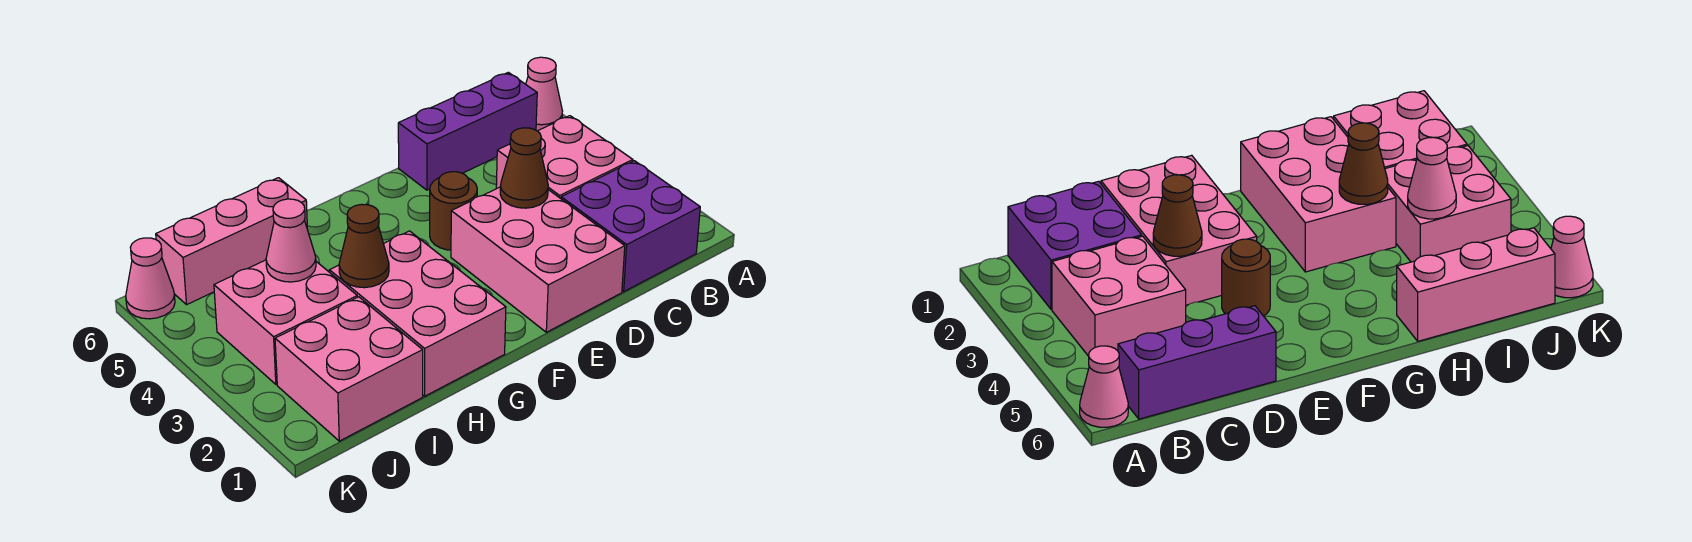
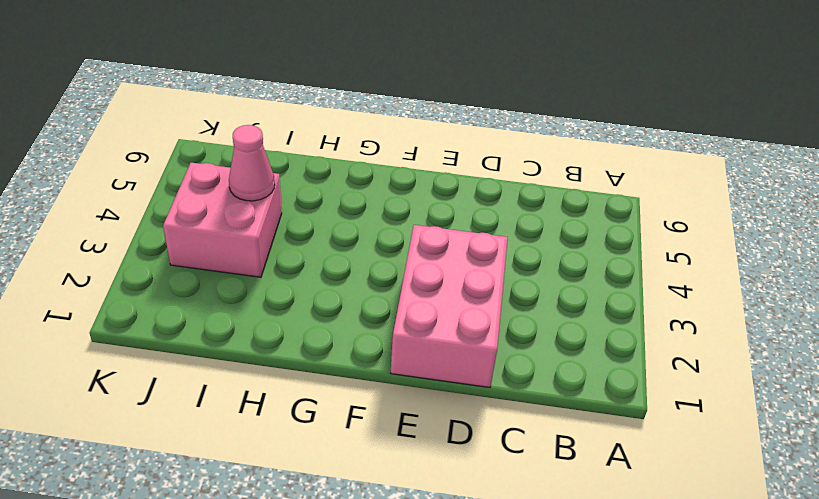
none -> pink cone A6 level 1
none -> purple brick B1:C2 level 1
none -> pink brick B3:C4 level 1

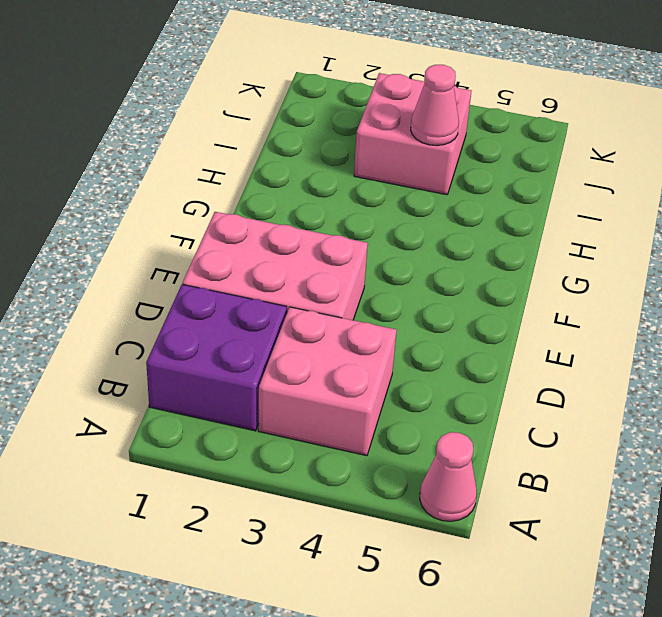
none -> purple brick B6:D6 level 1
none -> brown round brick E4 level 1
none -> pink brick G1:H3 level 1

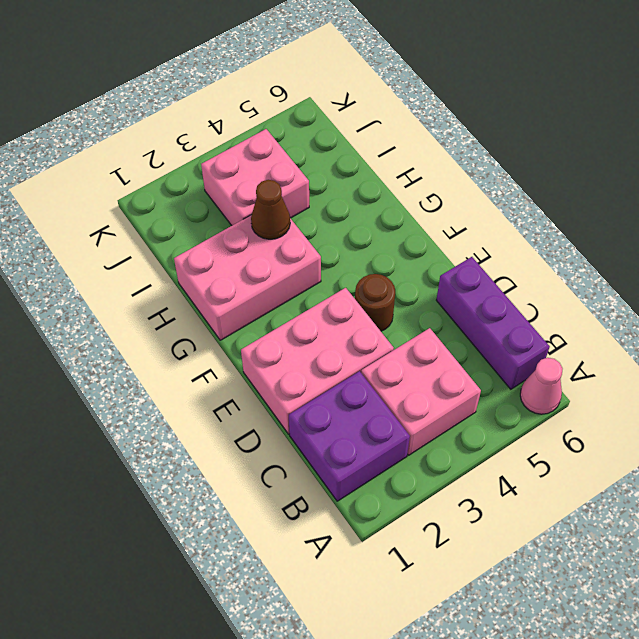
none -> pink brick H6:J6 level 1
none -> pink brick I1:J2 level 1
none -> pink cone K6 level 1

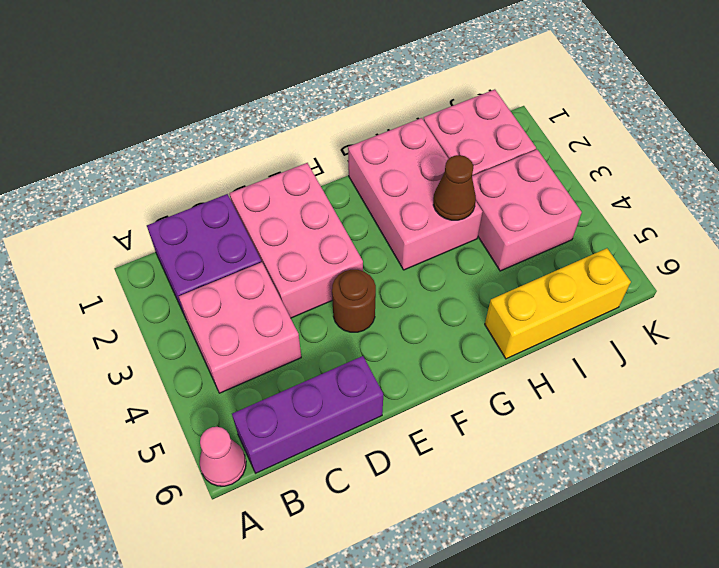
yellow brick H6:J6 level 1 -> pink brick H6:J6 level 1
none -> pink cone K6 level 1
none -> brown cone D3 level 2
none -> pink cone I4 level 2

